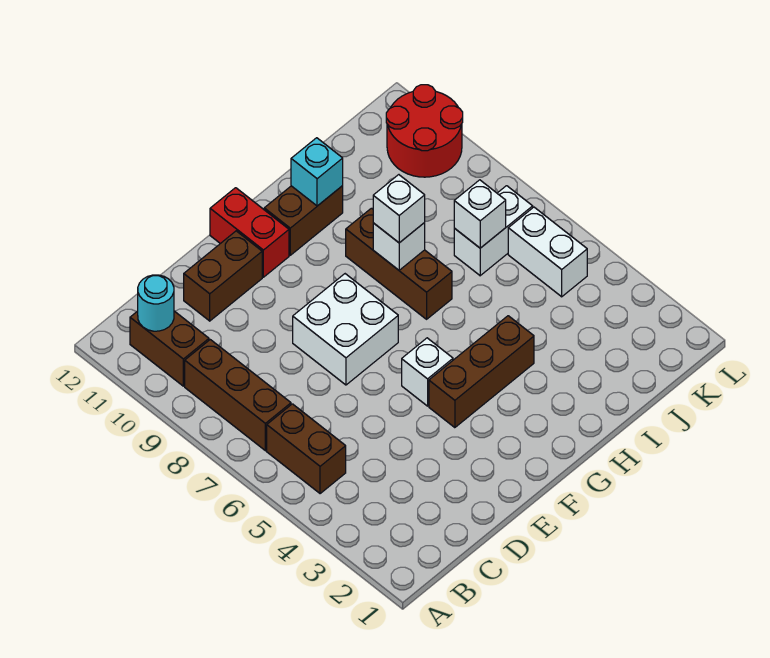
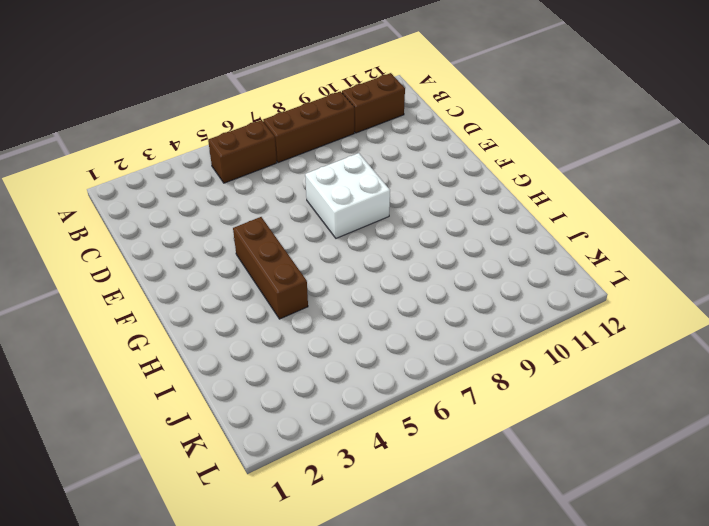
none -> brown brick D11:E11 level 1
none -> white brick F5 level 1
none -> red brick F11:F12 level 1

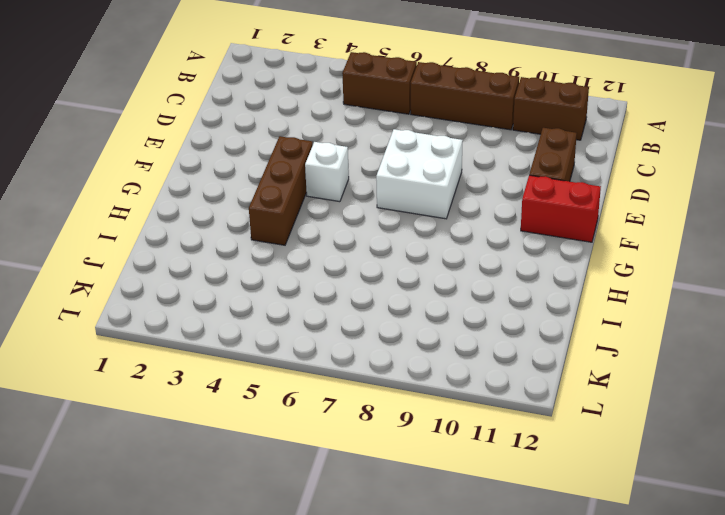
none -> brown brick G11:H11 level 1
none -> brown brick H7:H9 level 1
none -> white brick J7:K7 level 1

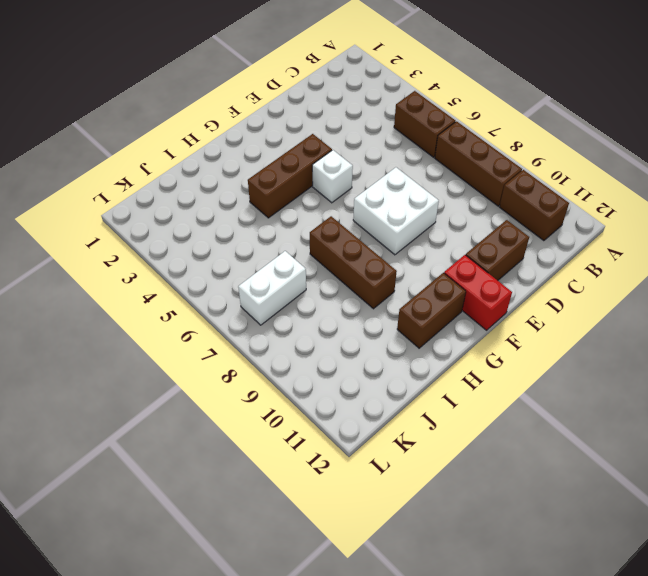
none -> white brick K5:K6 level 1
none -> red round brick K10:L11 level 1
none -> cyan round brick B11 level 2

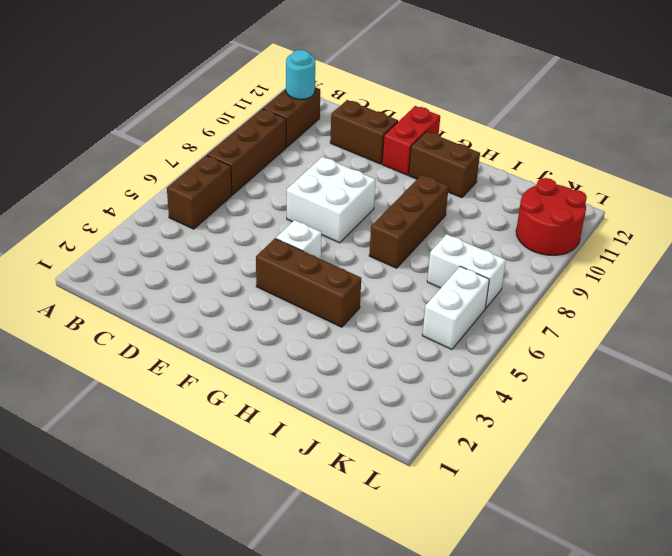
none -> white brick H8 level 2
none -> cyan brick H11 level 2
none -> white brick J7 level 2

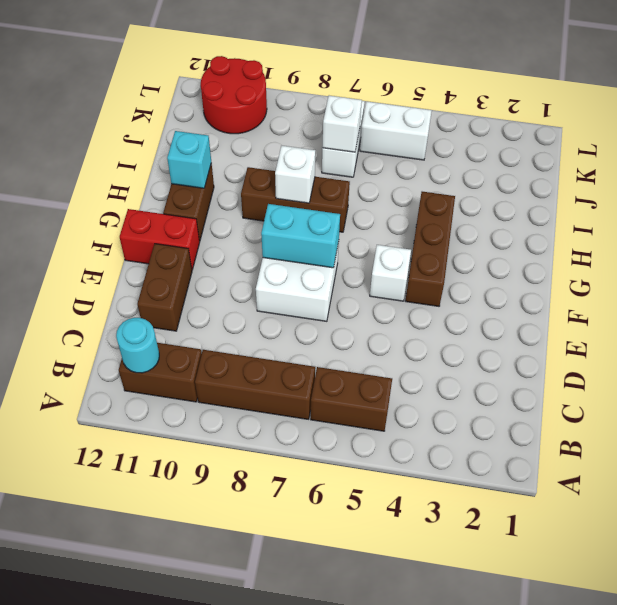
cyan brick F7:F8 level 2 -> none
none -> white brick H8 level 3

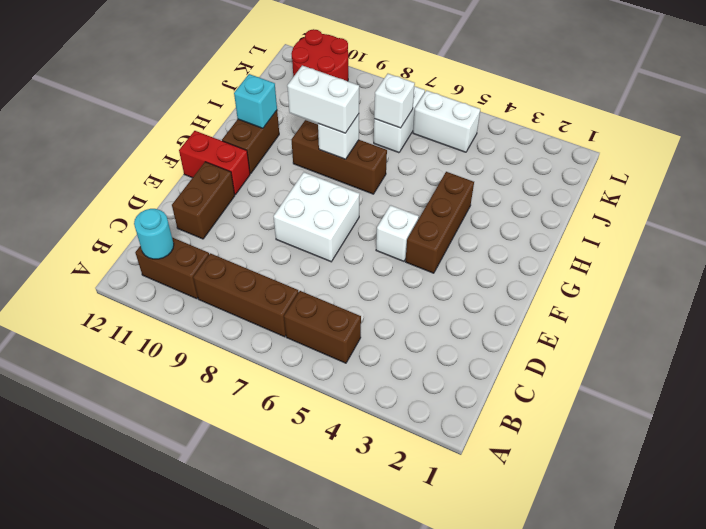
white brick H8:H9 level 3 -> white brick H8 level 3

